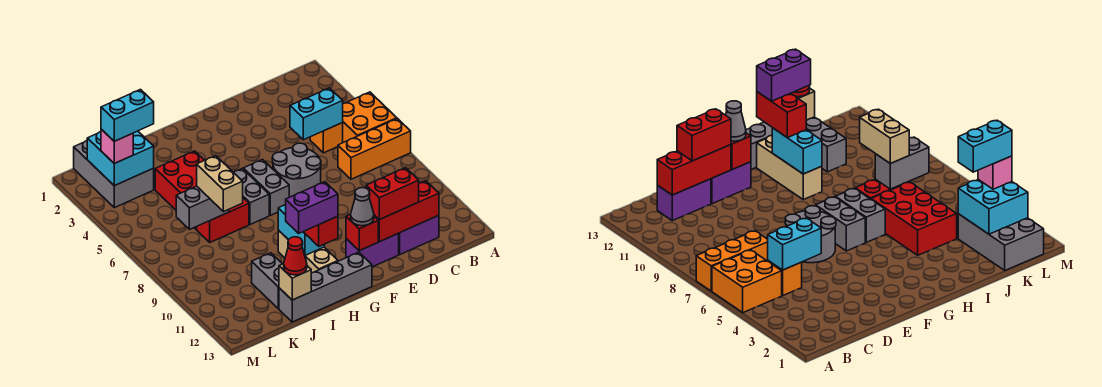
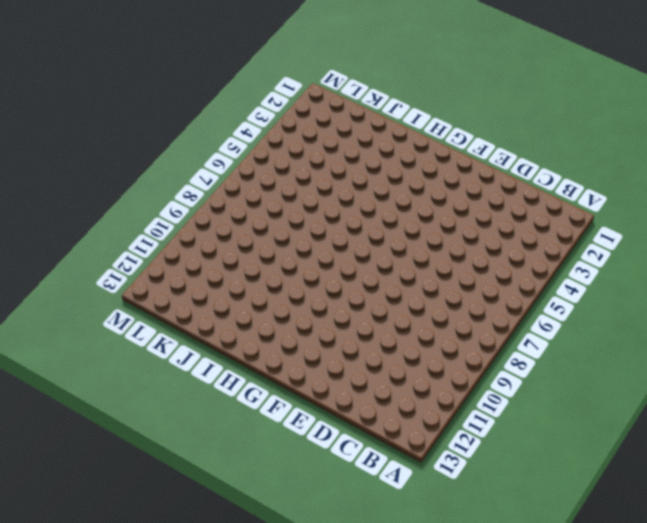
none -> orange brick A5:B6 level 1
none -> orange brick A7:C7 level 1
none -> orange brick C5 level 1

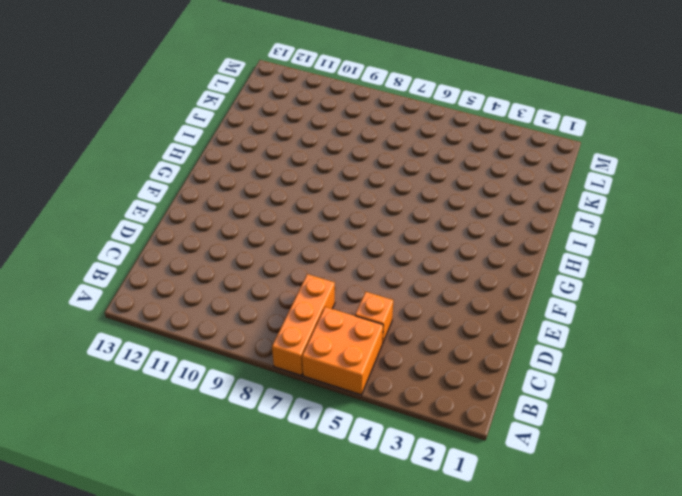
none -> purple brick C12:D12 level 1
none -> grey round brick E6:F7 level 1
none -> purple brick E12:F12 level 1

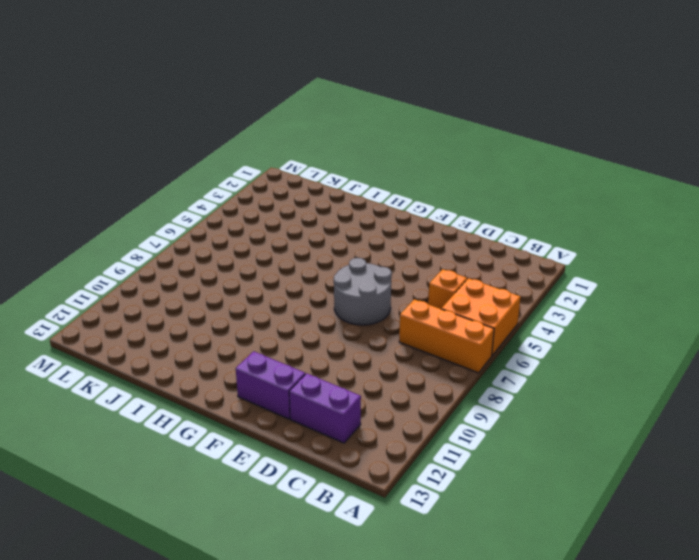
none -> grey brick G6:G7 level 1
none -> grey brick G13:J13 level 1
none -> grey brick H6:H7 level 1

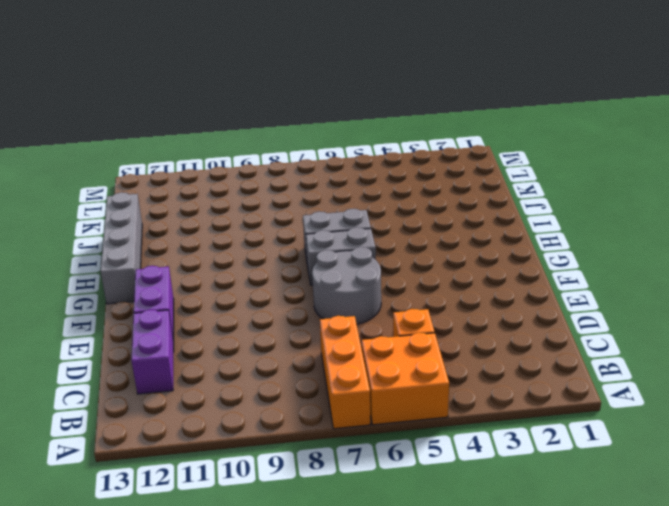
none -> tan brick H10:H12 level 1
none -> red brick I4:J6 level 1
none -> red brick I7:J7 level 1

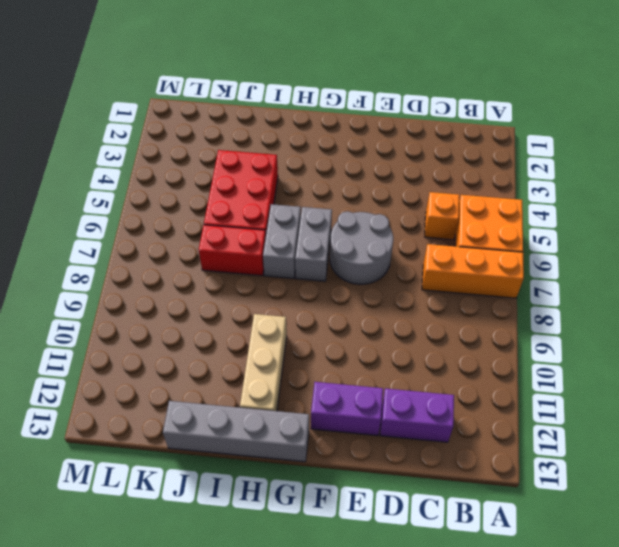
none -> grey brick J11:J12 level 1
none -> grey brick K1:L3 level 1
none -> cyan brick C5:D5 level 2

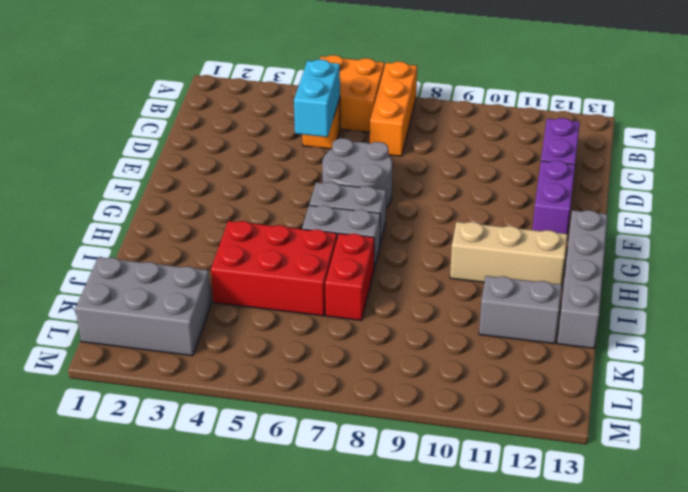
none -> red brick C12:E12 level 2
none -> red brick F12 level 2
none -> cyan brick H10:H11 level 2

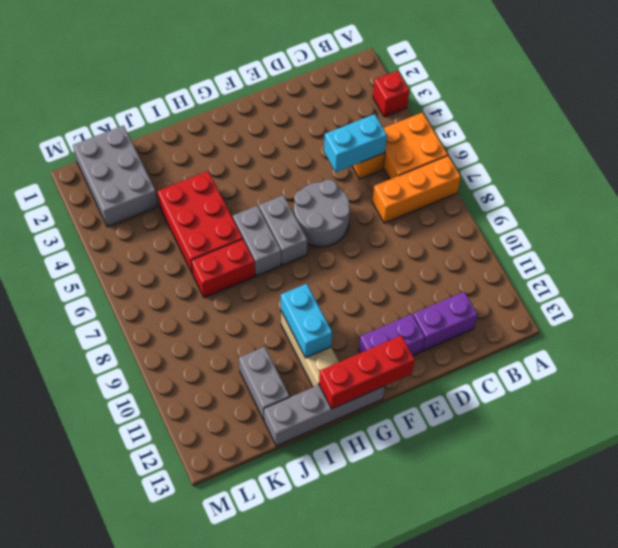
red brick A3 level 1 -> red brick F12 level 2
red brick F13:H13 level 2 -> red brick C12:E12 level 2
none -> grey brick J7:K7 level 2
none -> tan brick J13 level 2
none -> cyan brick K2:L3 level 2

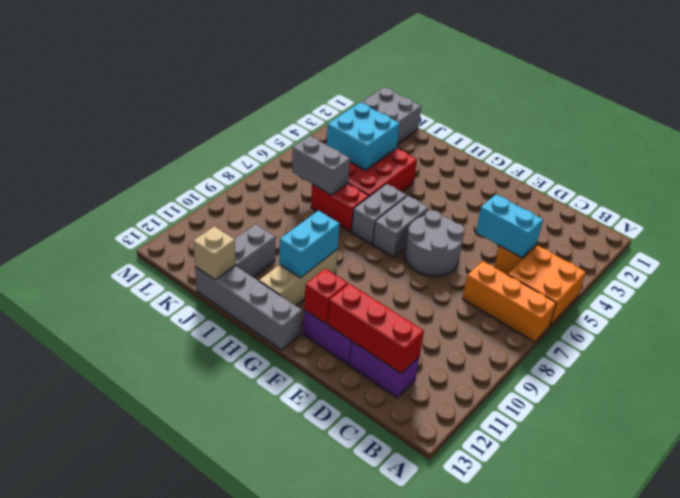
cyan brick J4:K5 level 2 -> cyan brick K2:L3 level 2
none -> red brick D12:E12 level 3
none -> grey cone F12 level 3
none -> red brick H11:H12 level 3

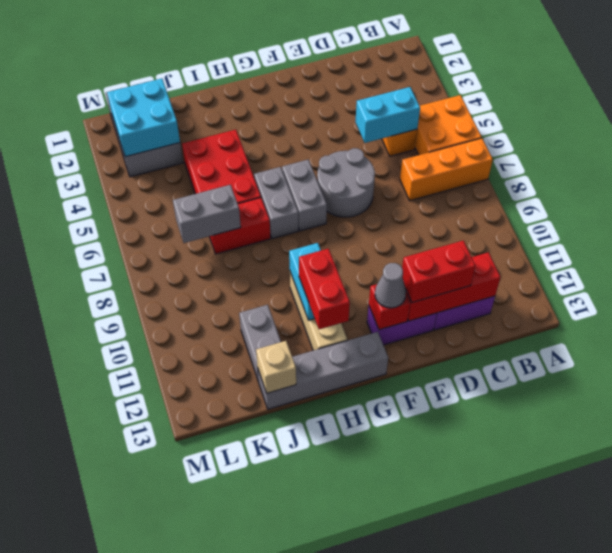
none -> tan brick J7:J8 level 3
none -> red cone J13 level 3
none -> pink brick L3 level 3

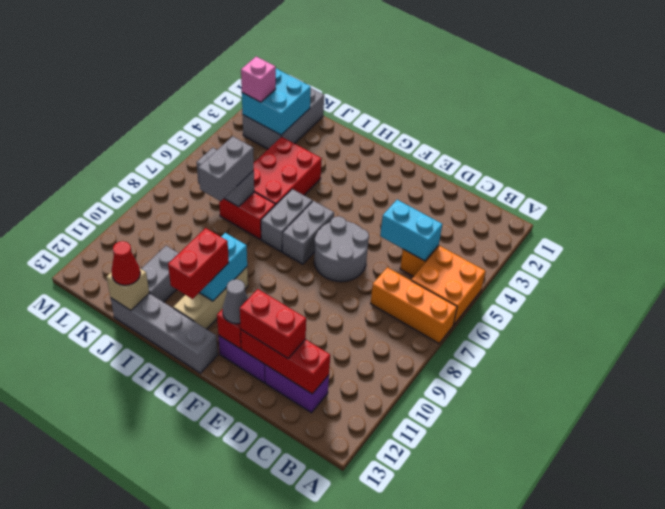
grey brick J7:J8 level 3 -> tan brick J7:J8 level 3
none -> purple brick H12:I12 level 4
none -> cyan brick K3:L3 level 4

